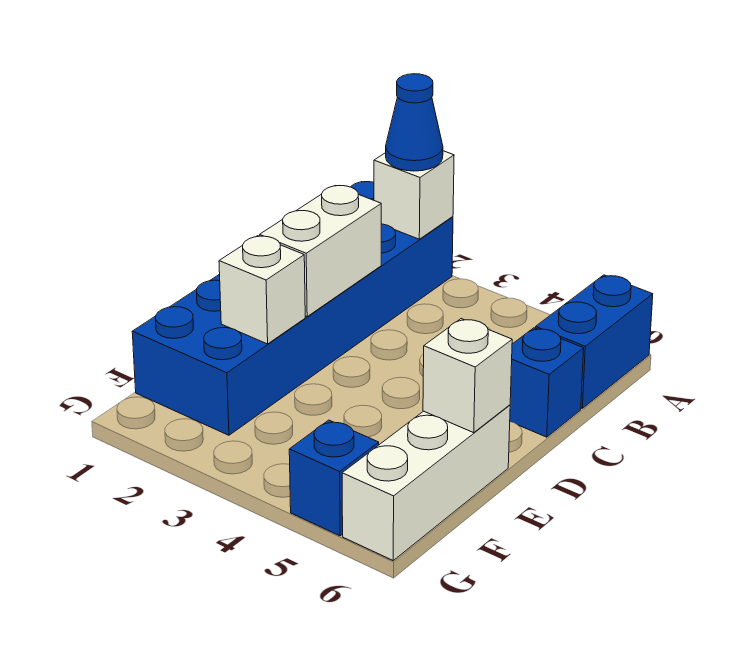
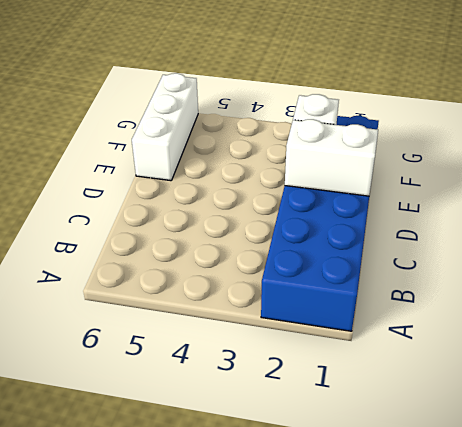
white brick D1:D2 level 2 -> white brick C2:D2 level 2
none -> blue brick A6:B6 level 1
none -> blue brick C6 level 1

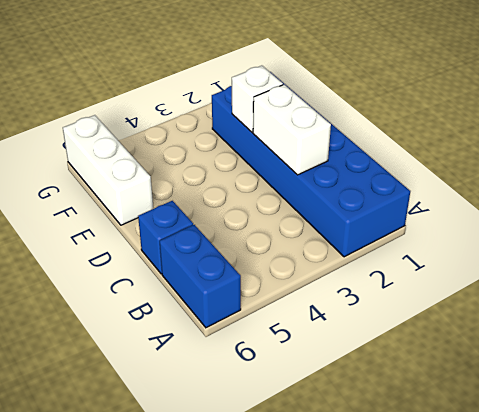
none -> blue brick G5 level 1
none -> white brick A2 level 2

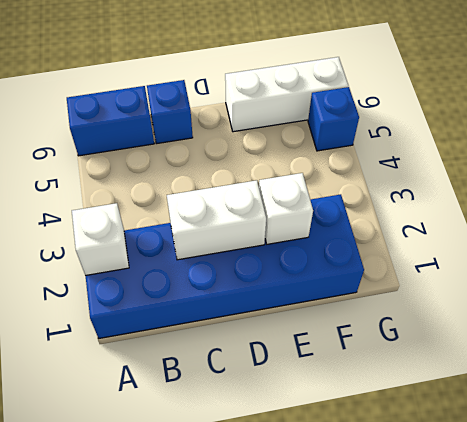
none -> white brick E6 level 2
none -> blue cone A2 level 3

